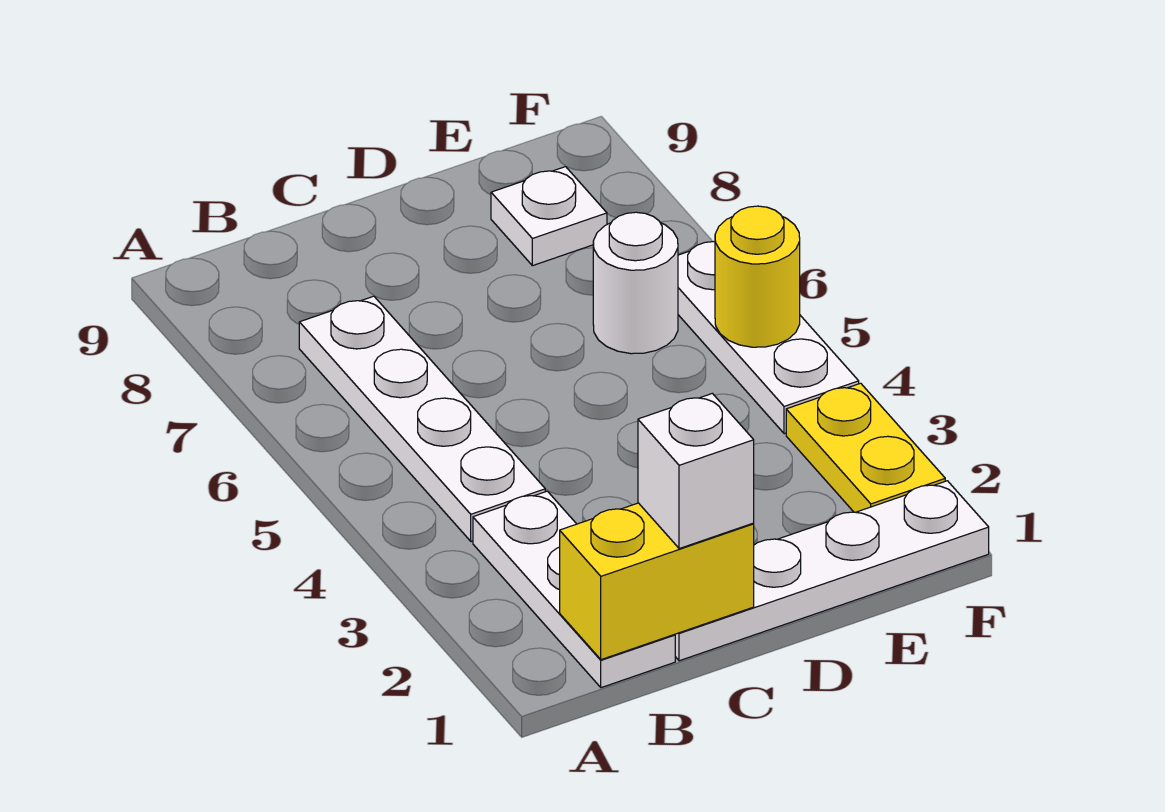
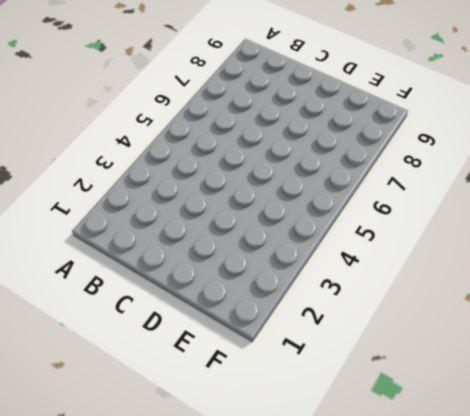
none -> white plate B1:B3 level 1
none -> white plate B4:B7 level 1

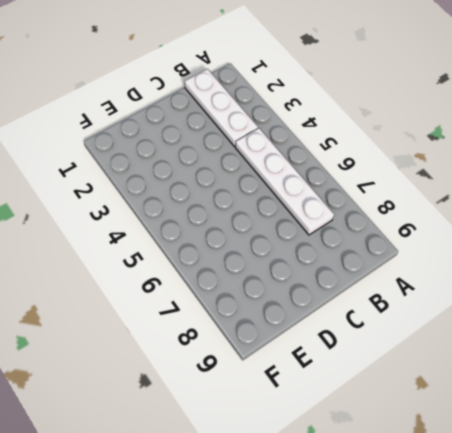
none -> white plate C1:F1 level 1
none -> white round brick E6 level 1

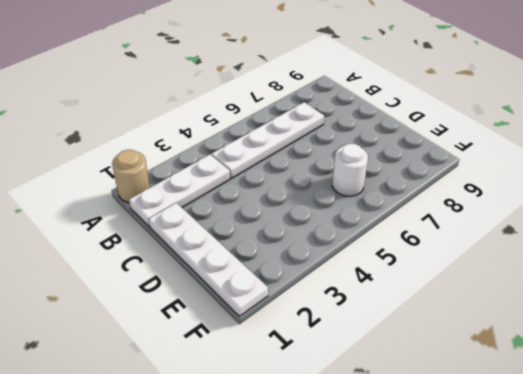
tan round brick A1 level 1 -> none
none -> white plate E8 level 1
none -> yellow plate F2:F3 level 1

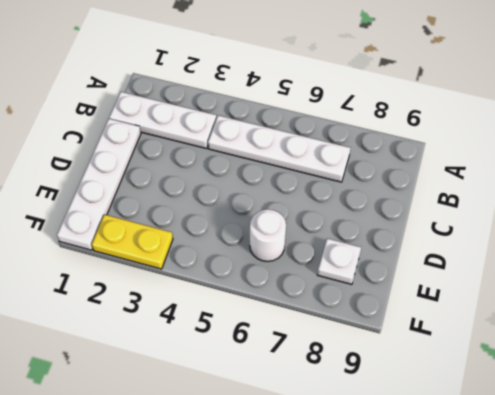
none -> white plate F4:F6 level 1
none -> yellow brick B1:C1 level 2

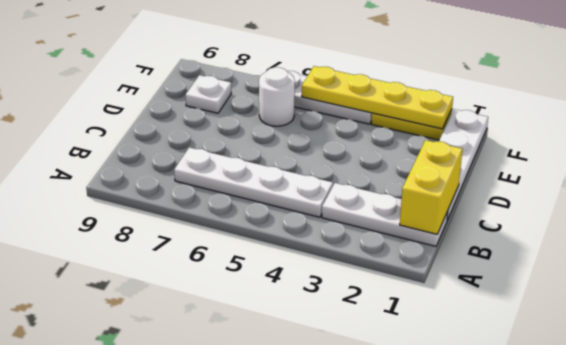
yellow plate F2:F5 level 2 -> yellow round brick F5 level 2
none -> white brick C1 level 3

